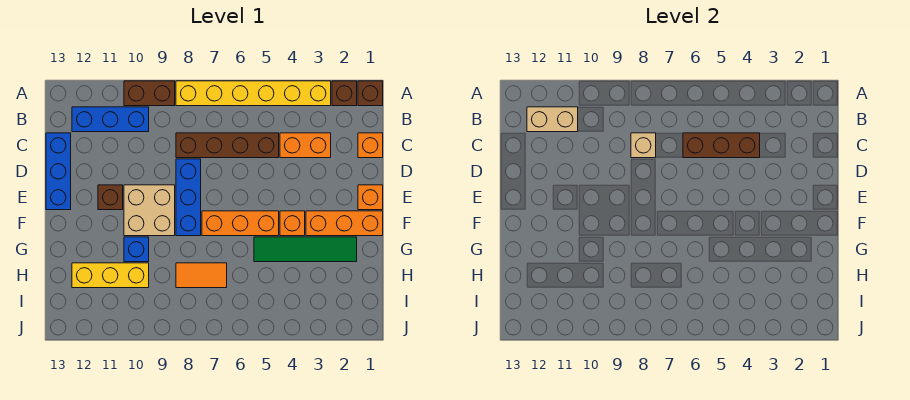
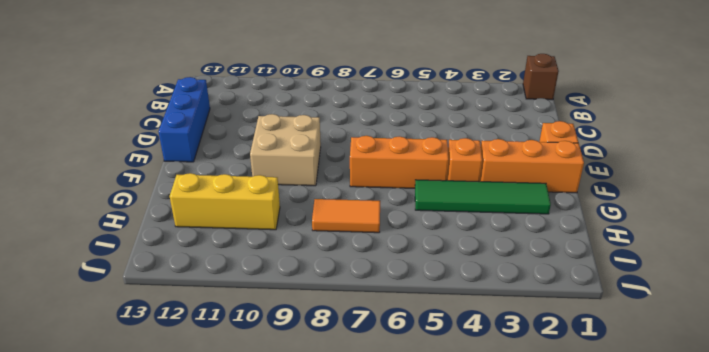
none -> brown brick A2 level 1
none -> yellow brick A3:A8 level 1
none -> brown brick A9:A10 level 1

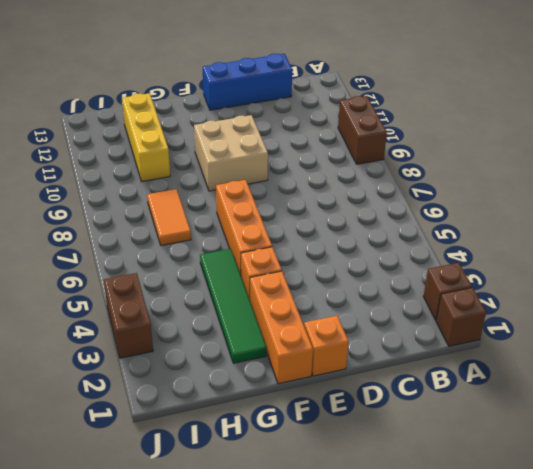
brown brick J3:J4 level 1 -> none
none -> yellow brick A3:A8 level 1
none -> blue brick B10:B12 level 1
none -> orange brick C1 level 1

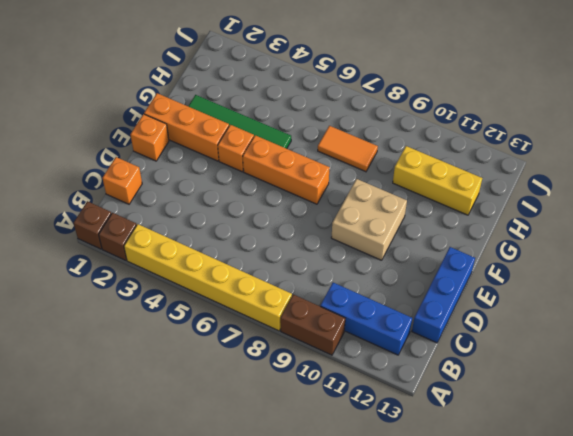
none -> orange brick C3:C4 level 1
none -> brown brick C5:C8 level 1
none -> blue brick D8:F8 level 1

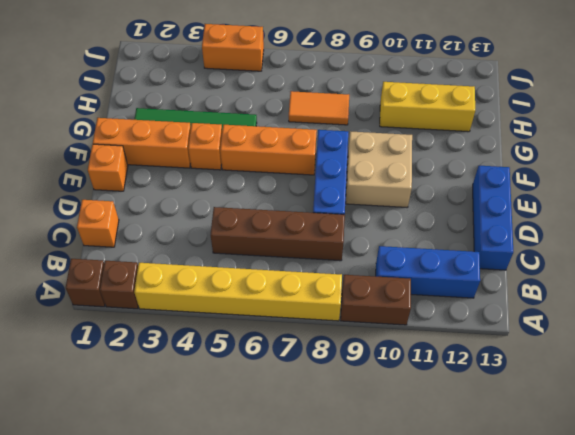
orange brick J4:J5 level 1 -> orange brick C3:C4 level 1
none -> brown brick E11 level 1
none -> blue brick G10 level 1
none -> tan brick B11:B12 level 2

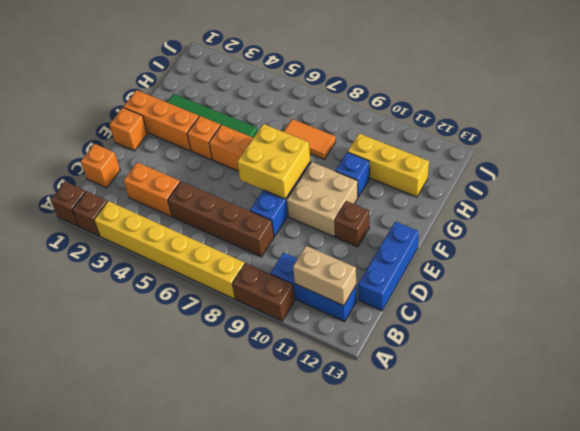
yellow brick E7:F8 level 2 -> none
none -> brown brick C4:C6 level 2
none -> tan brick C8 level 2

